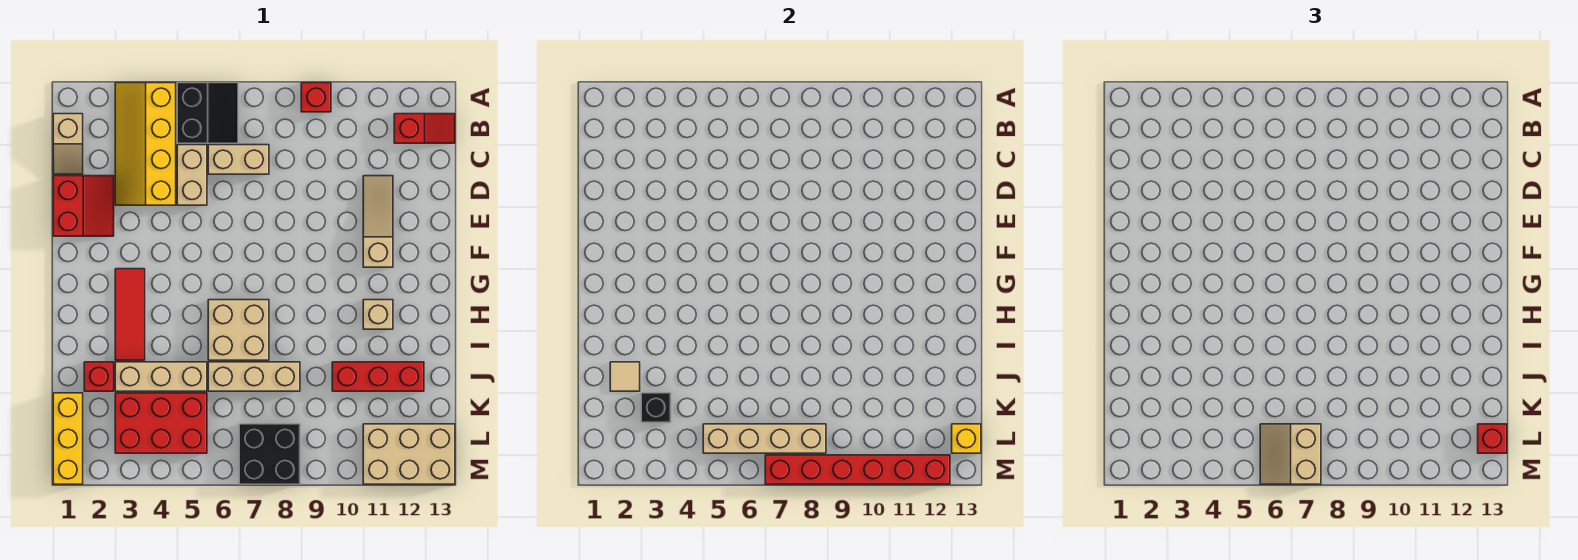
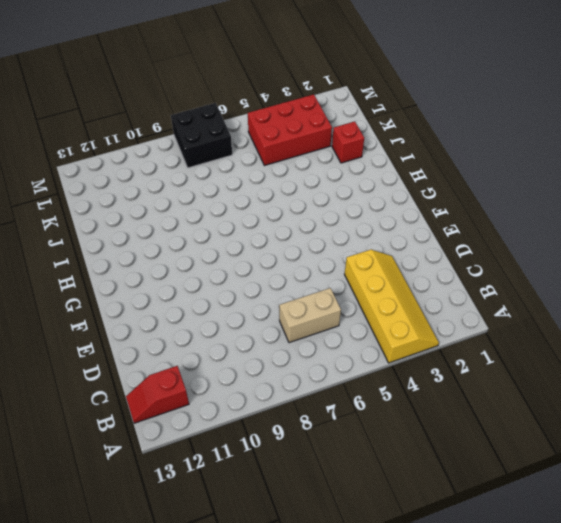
none -> black slope A5:B6 level 1 top 5
none -> red brick A9 level 1
none -> tan slope B1:C1 level 1 top B

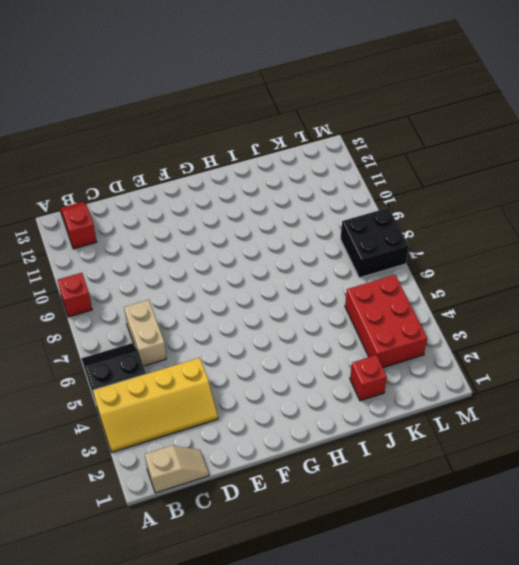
none -> tan brick C5:D5 level 1
none -> red slope D1:E2 level 1 top 1
none -> tan slope D11:F11 level 1 top F

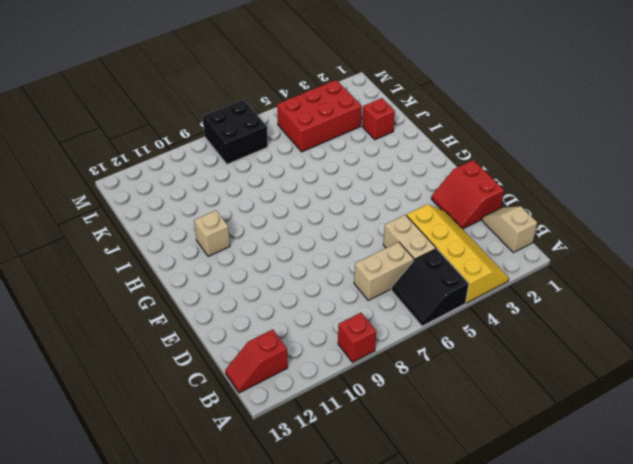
none -> tan slope D11:F11 level 1 top F
none -> red tile G3:I3 level 1
none -> tan brick H6:I7 level 1

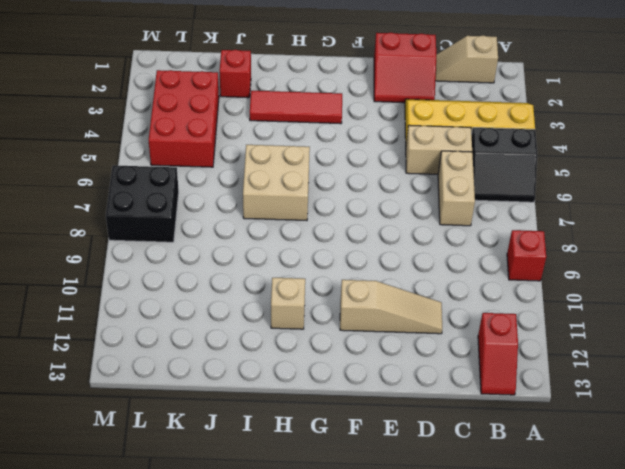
none -> tan brick J3:J5 level 1
none -> tan brick J6:J8 level 1
none -> red brick J10:J12 level 1

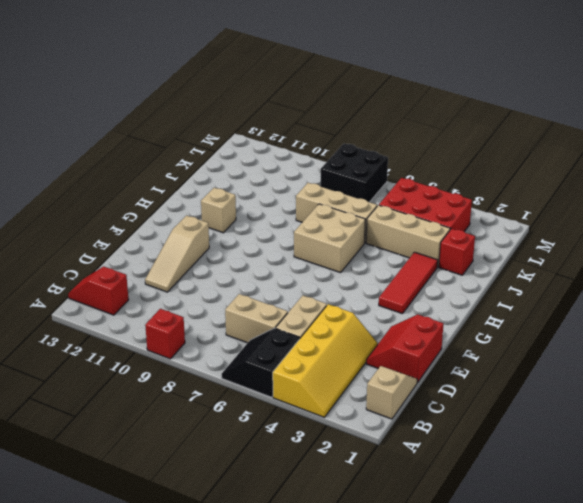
none -> red brick J10:J12 level 1
none -> yellow brick K1:M1 level 1
none -> tan brick L11:M13 level 1

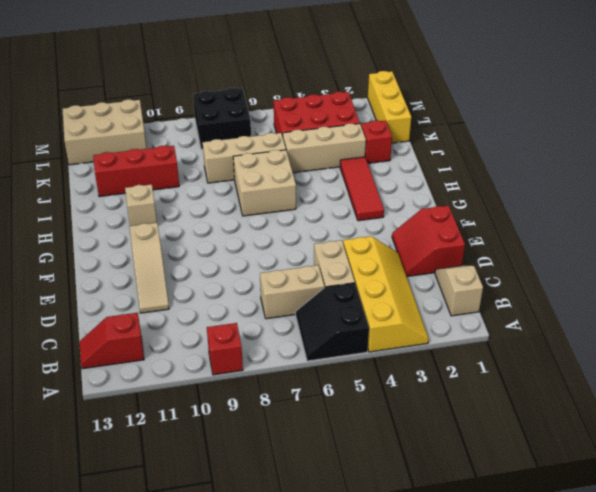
none -> tan tile J2 level 2
none -> black brick K3 level 2
none -> tan brick L5:L8 level 2

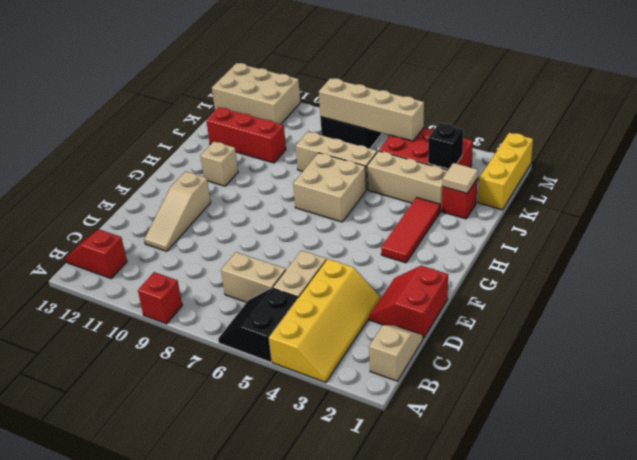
none -> yellow brick L13 level 2
none -> red brick M7:M12 level 2
none -> tan slope L6:M7 level 3 top 7

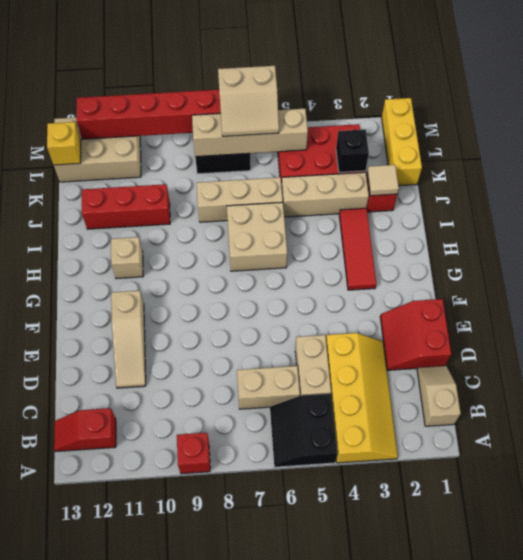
tan slope L6:M7 level 3 top M -> tan slope L6:M7 level 3 top 7
none -> red brick L13 level 3

